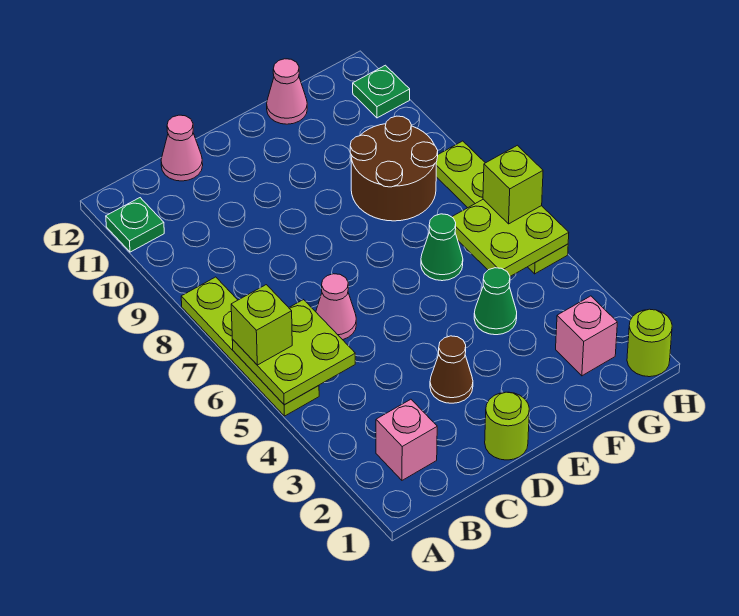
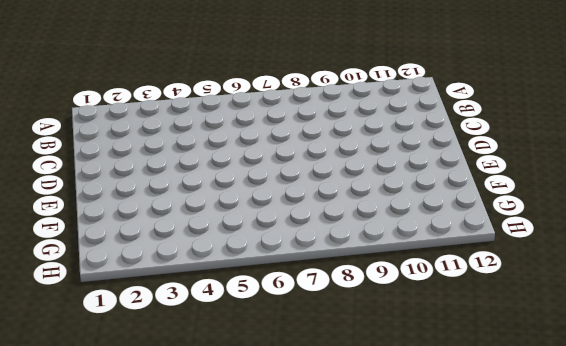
none -> lime plate A5:A8 level 1
none -> green plate A11 level 1
none -> pink brick B2 level 1

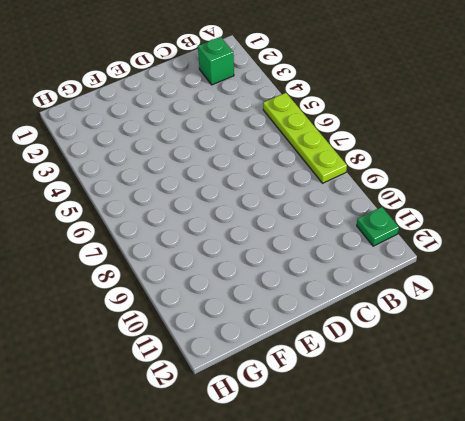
green brick B2 level 1 -> pink brick B2 level 1
none -> pink cone C6 level 1
none -> pink cone C12 level 1
none -> lime round brick D1 level 1

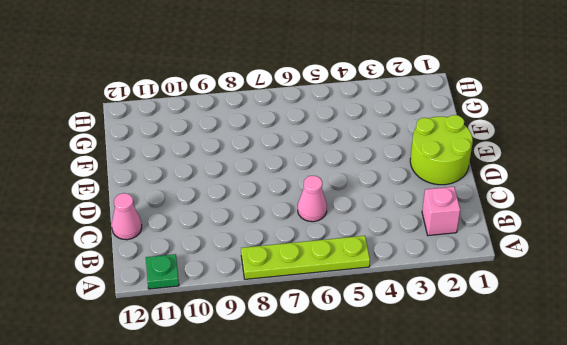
lime round brick D1:E2 level 1 -> lime round brick D1 level 1
none -> brown cone D3 level 1
none -> green cone F4 level 1
none -> green cone F6 level 1

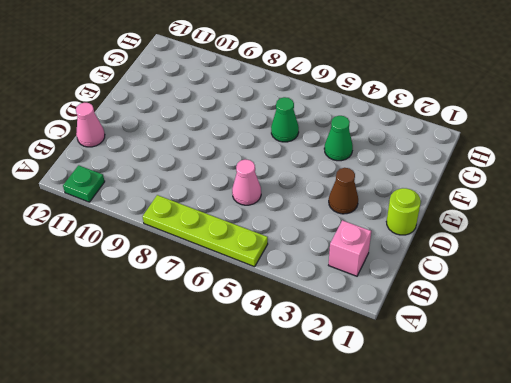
none -> brown round brick F8:G9 level 1
none -> pink cone F12 level 1
none -> pink brick G2 level 1

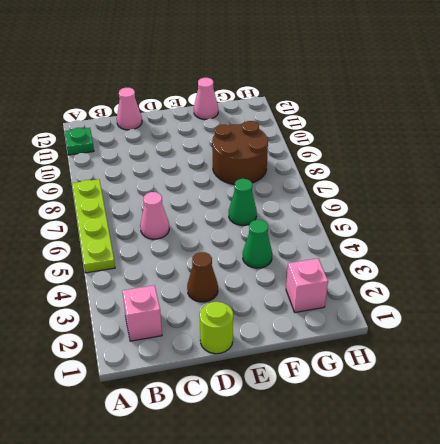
none -> lime round brick H1 level 1
none -> lime plate H5:H8 level 1
none -> green plate H11 level 1

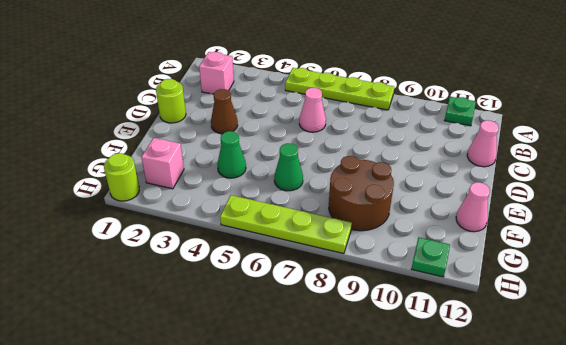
none -> lime plate A5:B6 level 2
none -> lime plate G5:H6 level 2
none -> lime brick A6 level 3

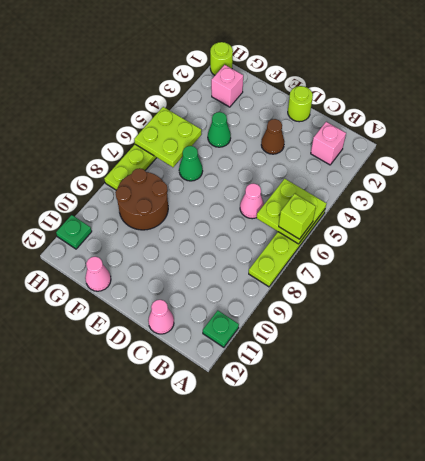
none -> lime brick H6 level 3

